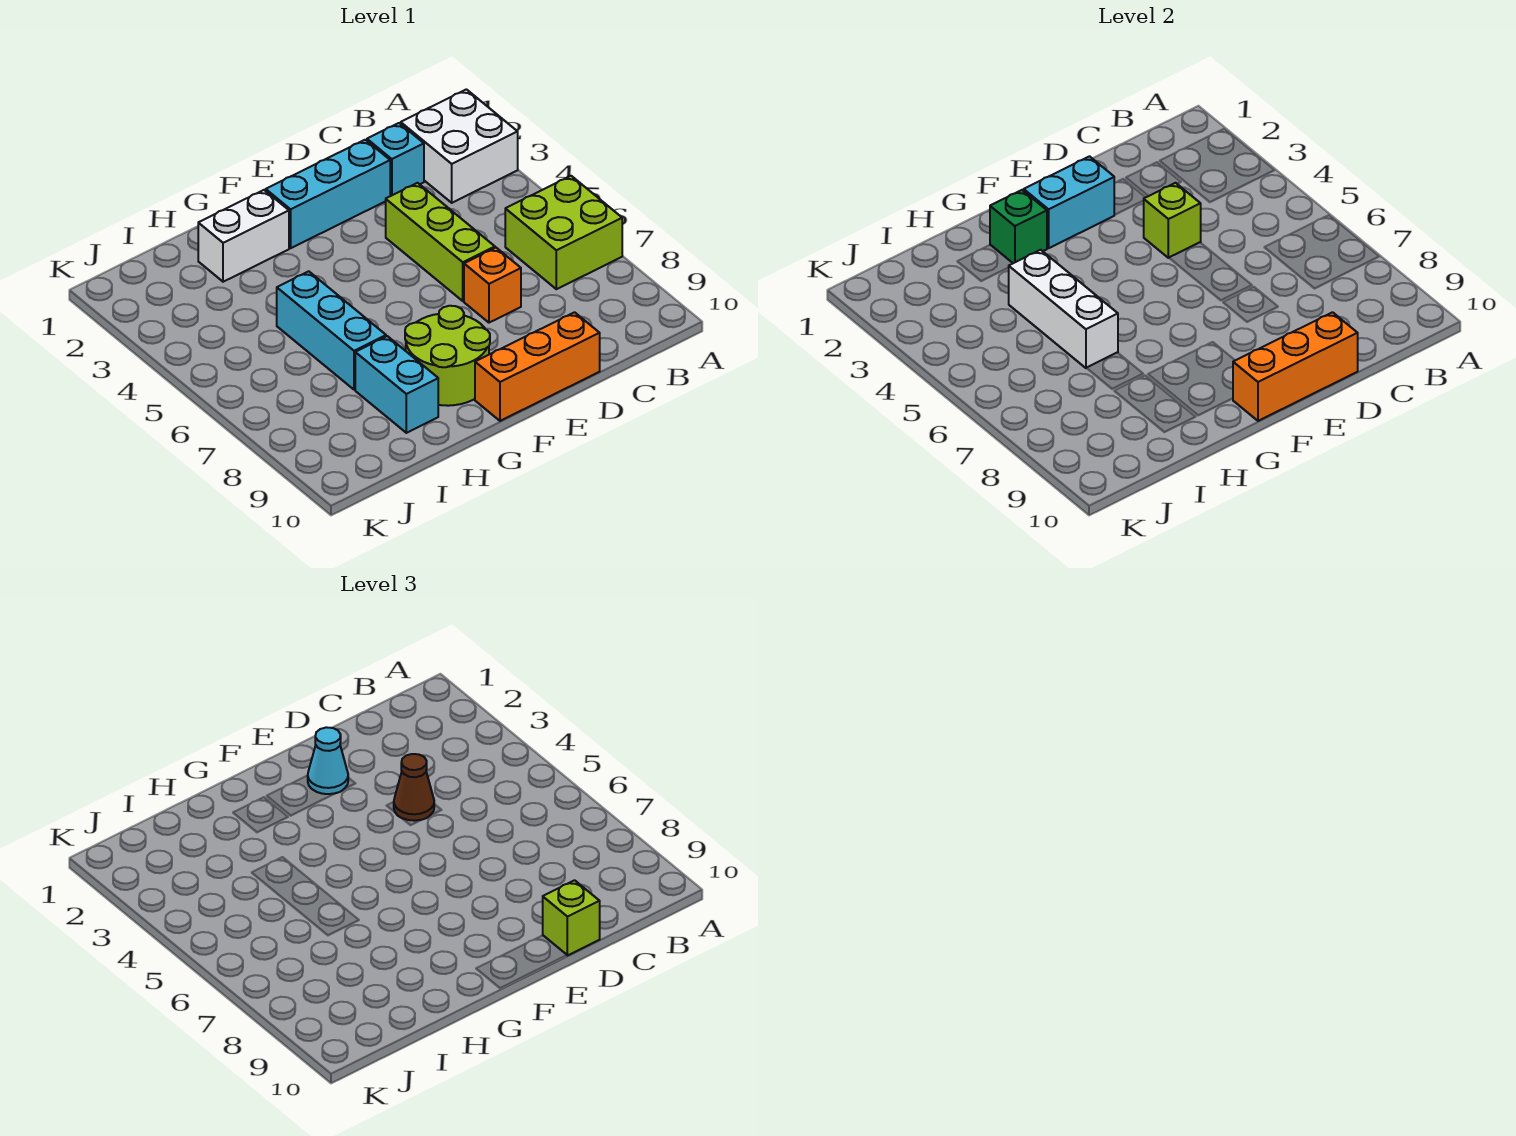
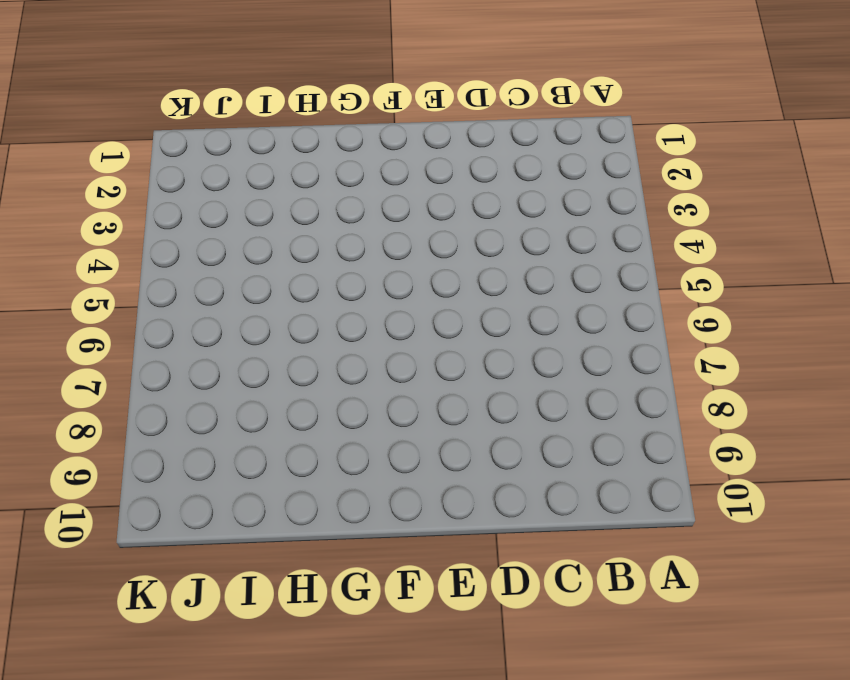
none -> white brick A2:B3 level 1
none -> lime brick A6:B7 level 1
none -> cyan brick C2 level 1

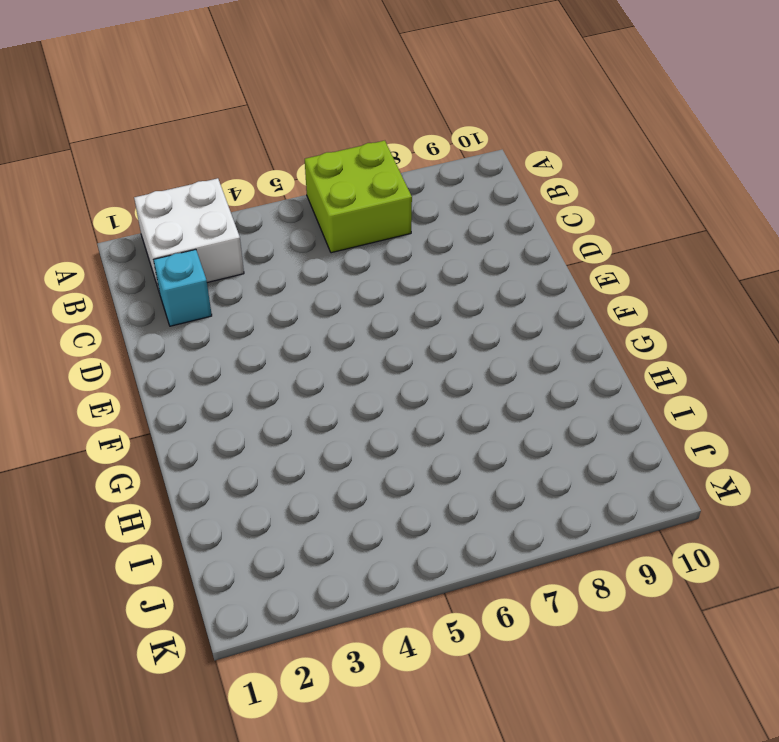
none -> cyan brick D2:F2 level 1
none -> lime brick D4:D6 level 1
none -> orange brick D7 level 1

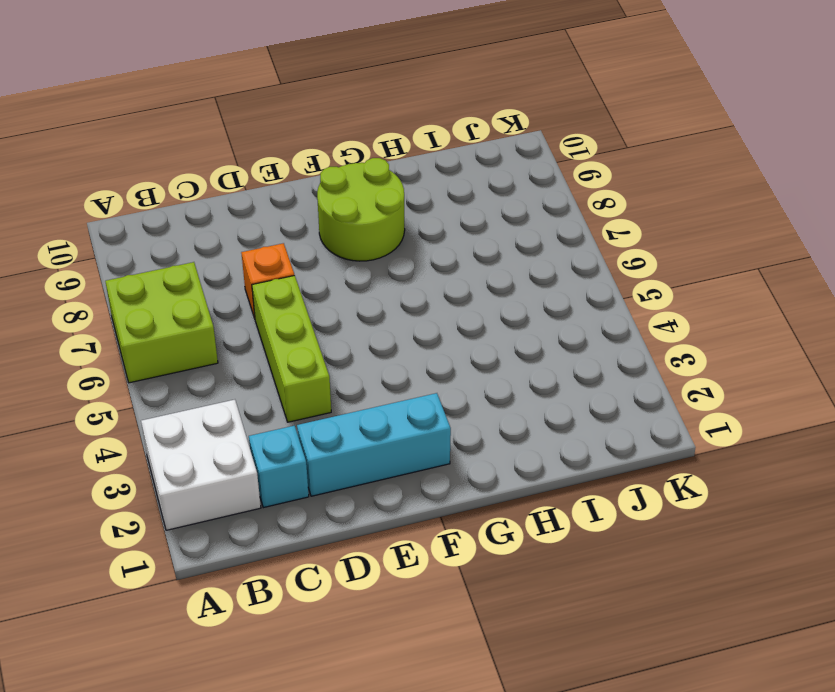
none -> orange brick D10:F10 level 1
none -> white brick G2:H2 level 1
none -> cyan brick H5:H7 level 1

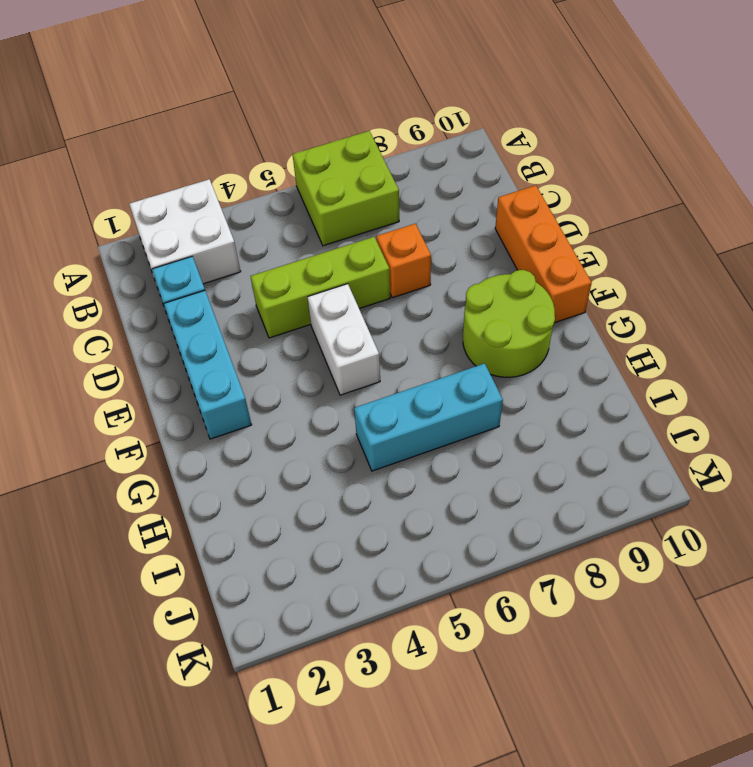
white brick E5:F5 level 1 -> white brick G2:H2 level 1
none -> cyan brick H8:H9 level 1
none -> lime brick D4 level 2
none -> orange brick D10:F10 level 2

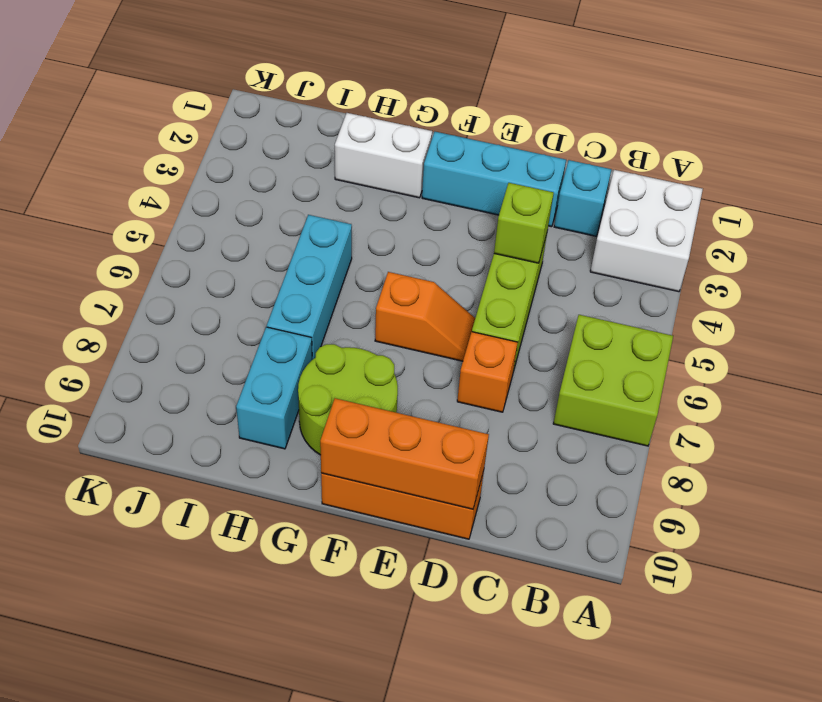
orange slope E6:F6 level 1 top F -> none
none -> cyan brick E2:F2 level 2
none -> green brick G2 level 2
none -> white brick H4:H6 level 2

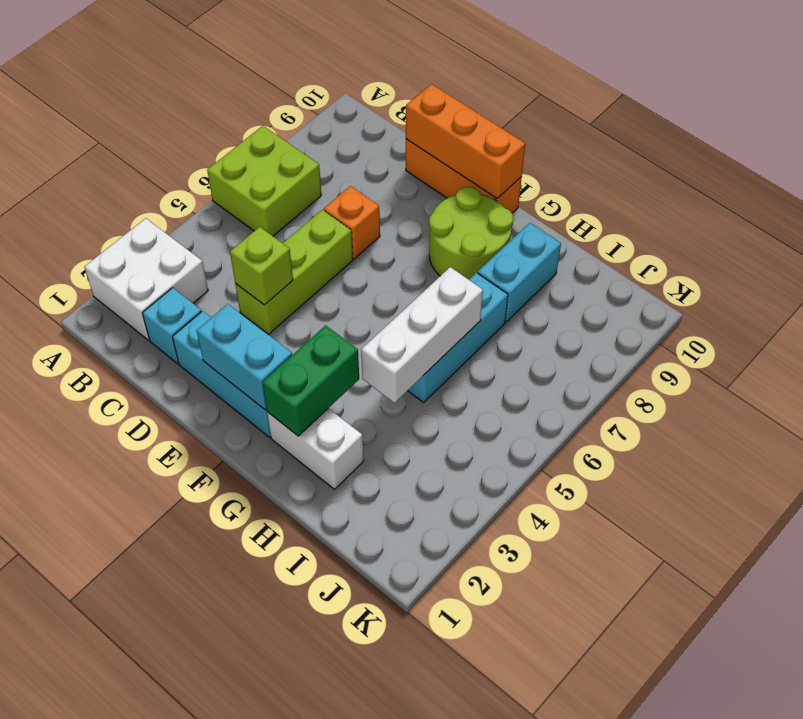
green brick G2:G3 level 2 -> green brick G2 level 2
none -> brown cone D4 level 3
none -> lime brick D10 level 3
none -> cyan cone E2 level 3

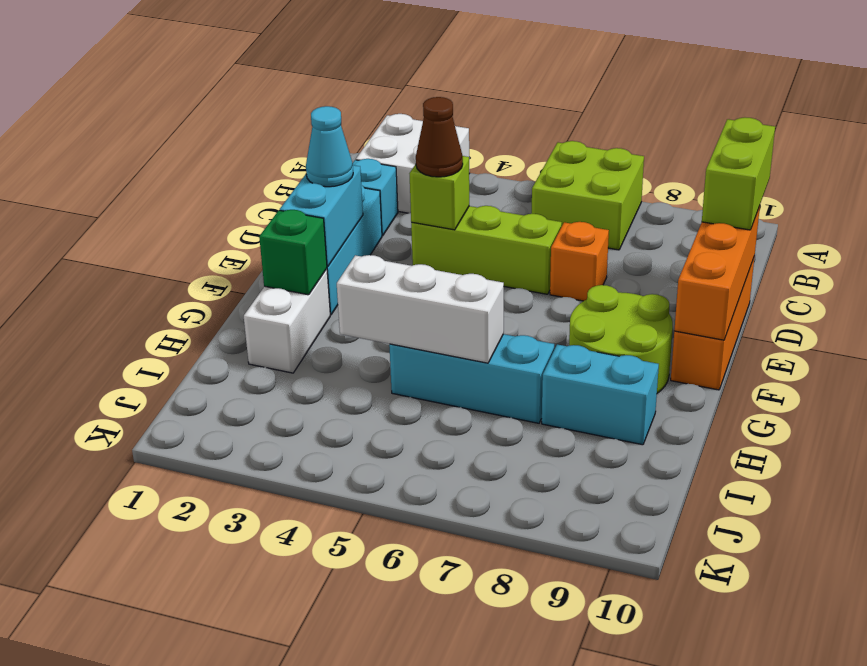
lime brick C10:D10 level 3 -> lime brick D10 level 3

